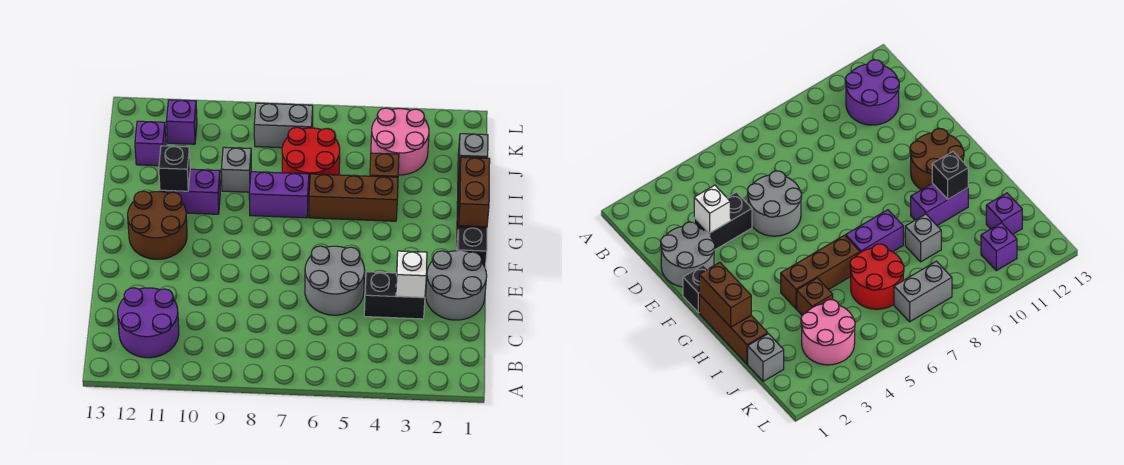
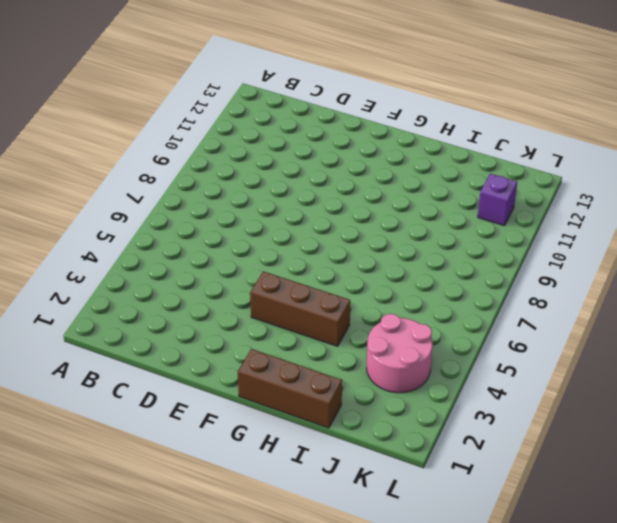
brown brick F4:H4 level 1 -> brown brick H4:H6 level 1
none -> purple round brick B11:C12 level 1
none -> grey round brick D1:E2 level 1
none -> black brick D3:D4 level 1

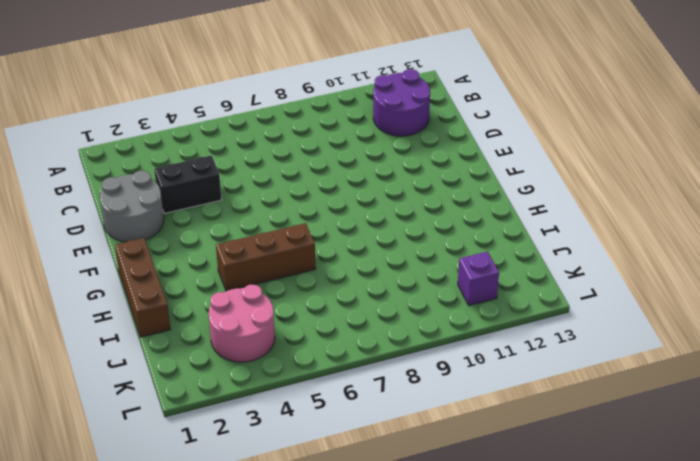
none -> grey round brick D5:E6 level 1
none -> black brick F1 level 1
none -> brown round brick F11:G12 level 1

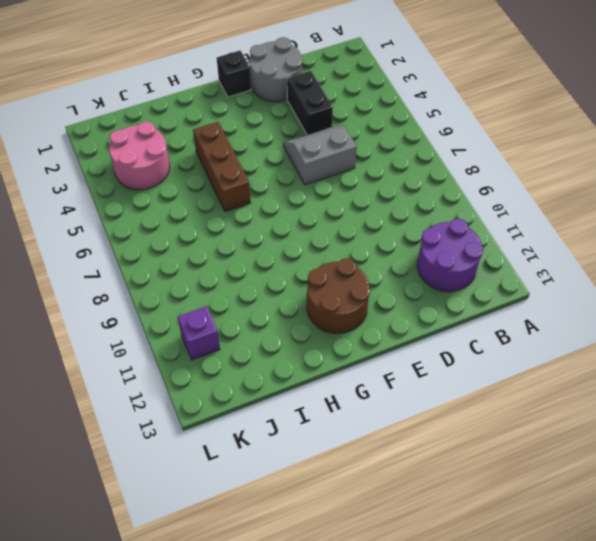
grey slope D5:E6 level 1 top 6 -> grey round brick D5:E6 level 1
none -> brown brick G1:I1 level 1
none -> purple brick H7:H8 level 1
none -> purple brick H10:H11 level 1

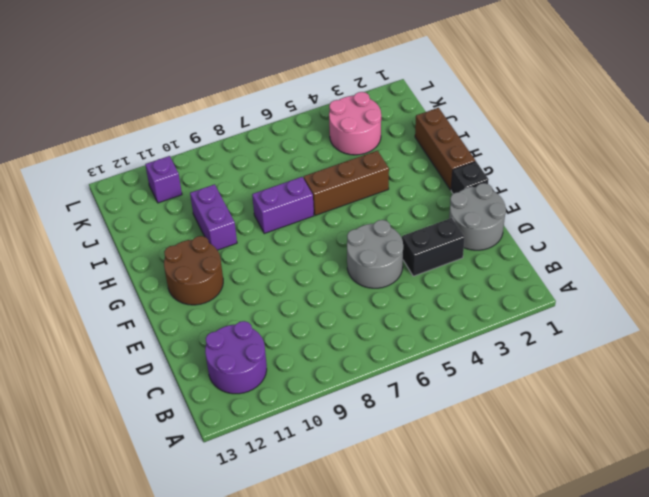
purple brick H10:I10 level 1 -> purple brick H10:H11 level 1
none -> brown brick I4 level 1
none -> red round brick I6:J7 level 1
none -> grey brick I9 level 1

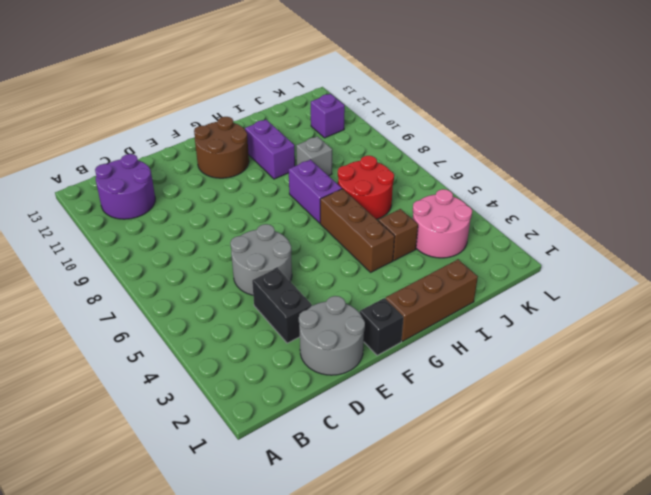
none -> grey brick J1 level 1
none -> purple brick J12 level 1
none -> grey brick K7:K8 level 1

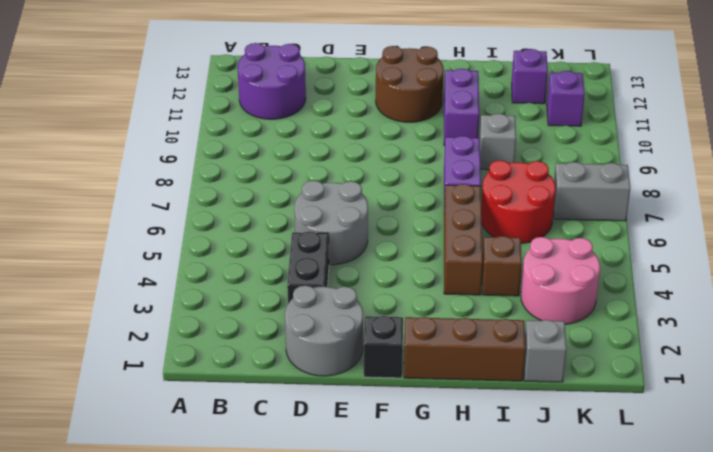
grey brick K7:L7 level 1 -> grey brick K7:K8 level 1
none -> white brick D3 level 2
none -> brown brick G1:H1 level 2
none -> black brick H11 level 2

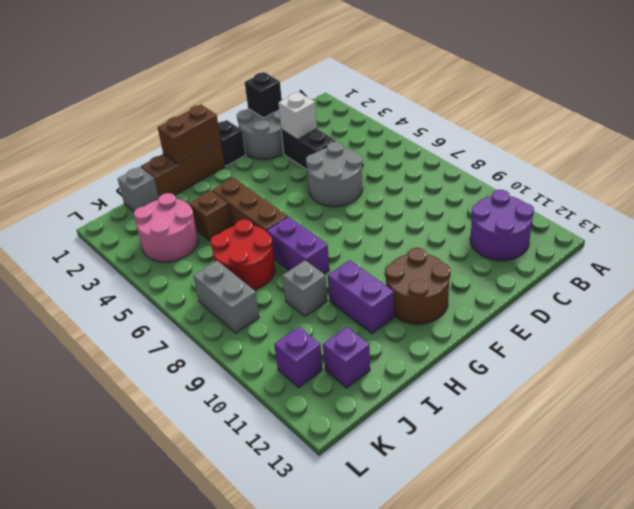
black brick D1 level 2 -> black brick H11 level 2

